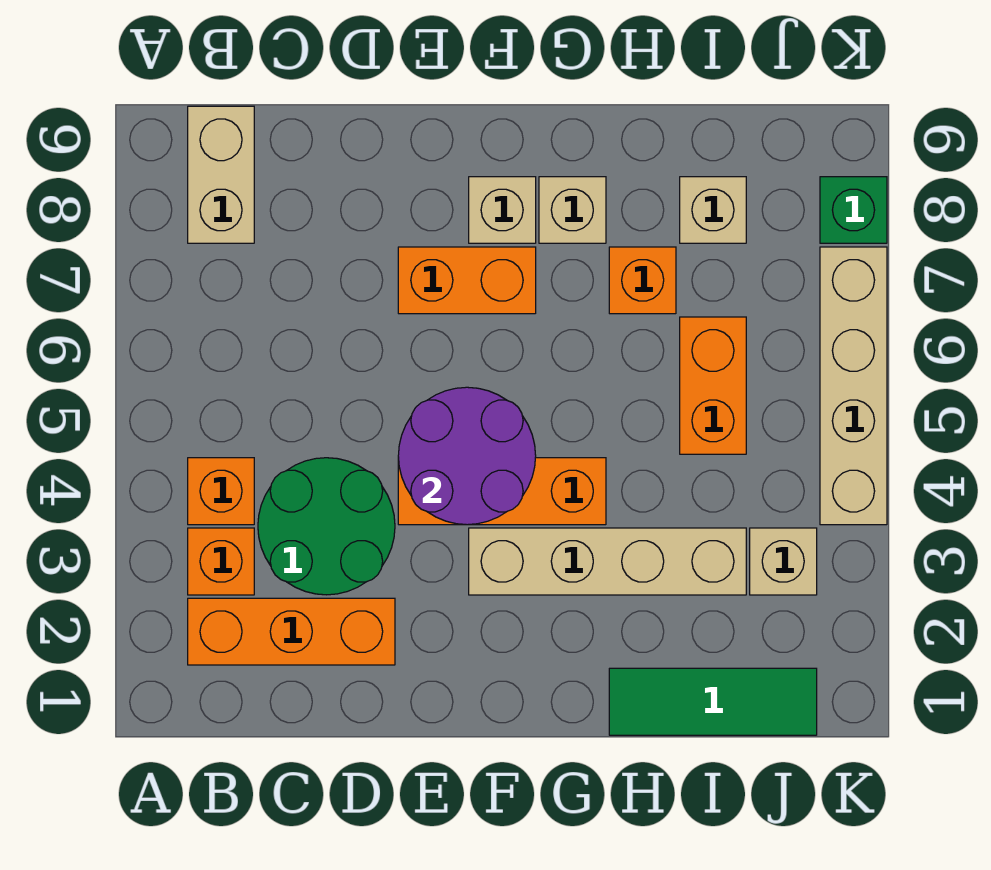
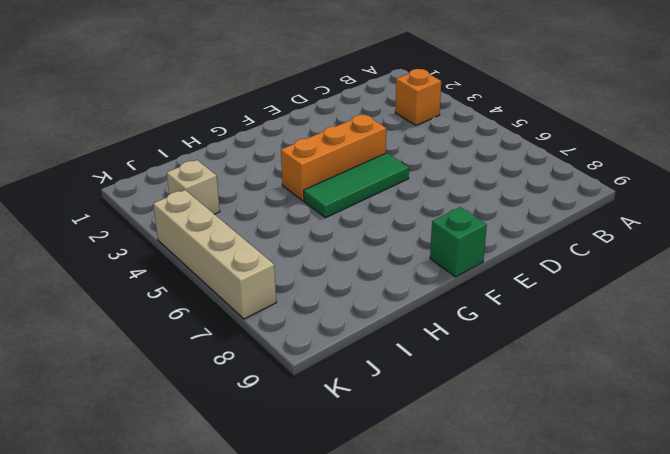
green tile E5:G5 level 1 -> green tile H1:J1 level 1
green brick F9 level 1 -> green brick K8 level 1
none -> orange brick B2:D2 level 1
none -> orange brick B4 level 1
none -> tan brick B8:B9 level 1

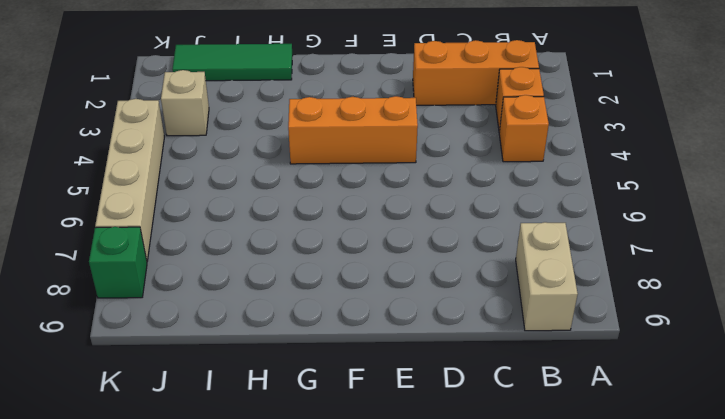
none -> green round brick C3:D4 level 1
none -> orange brick E7:F7 level 1
none -> tan brick F3:I3 level 1

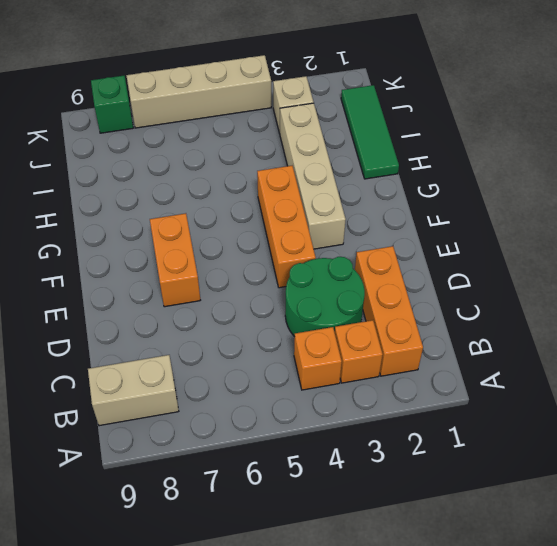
none -> tan brick F8 level 1
none -> tan brick G8 level 1
none -> orange brick H7 level 1

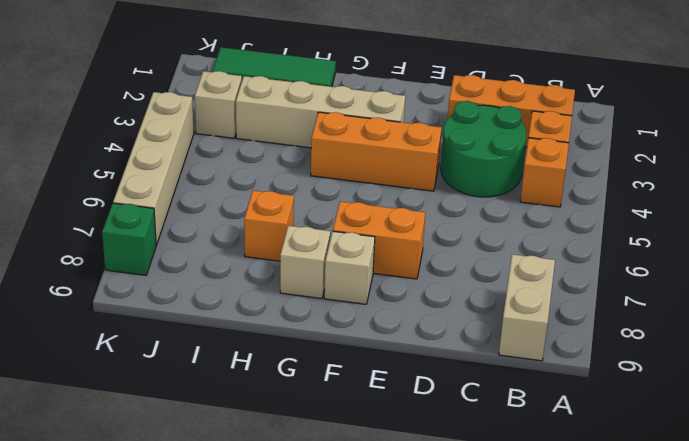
none -> orange brick I5:I6 level 1
none -> tan brick I8 level 1
none -> purple round brick E4:F5 level 2

